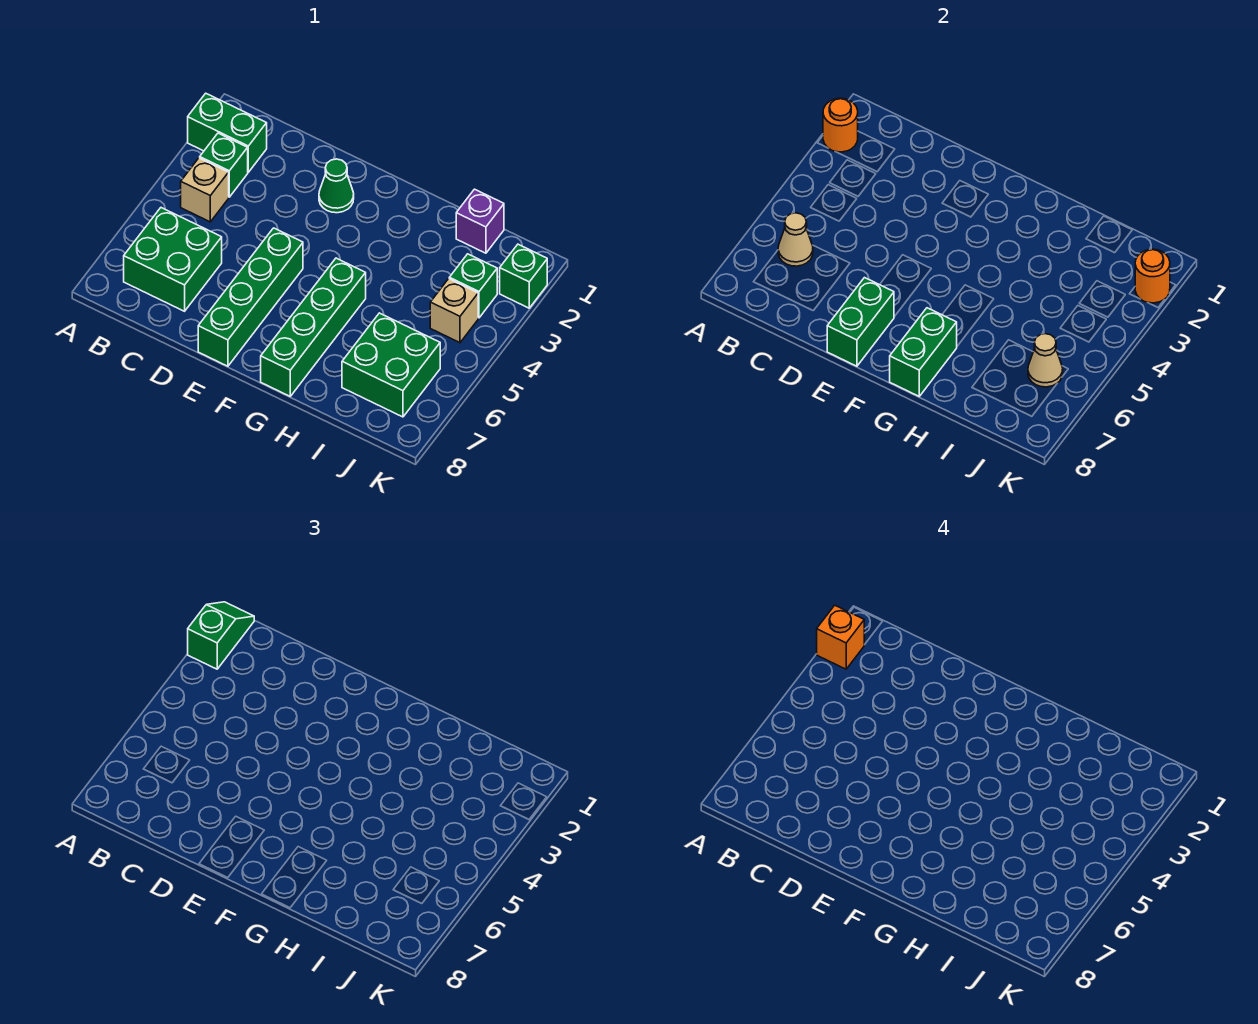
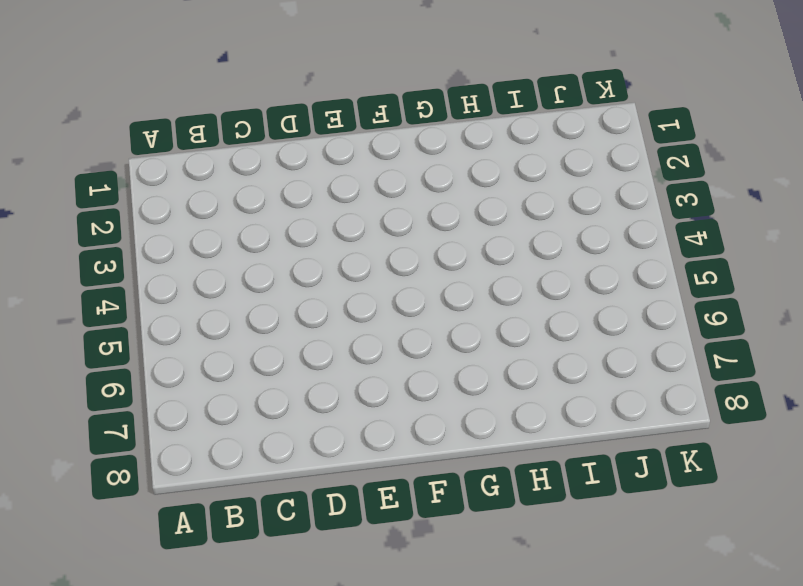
none -> green brick A2:B2 level 1
none -> green brick B3 level 1
none -> tan brick B4 level 1

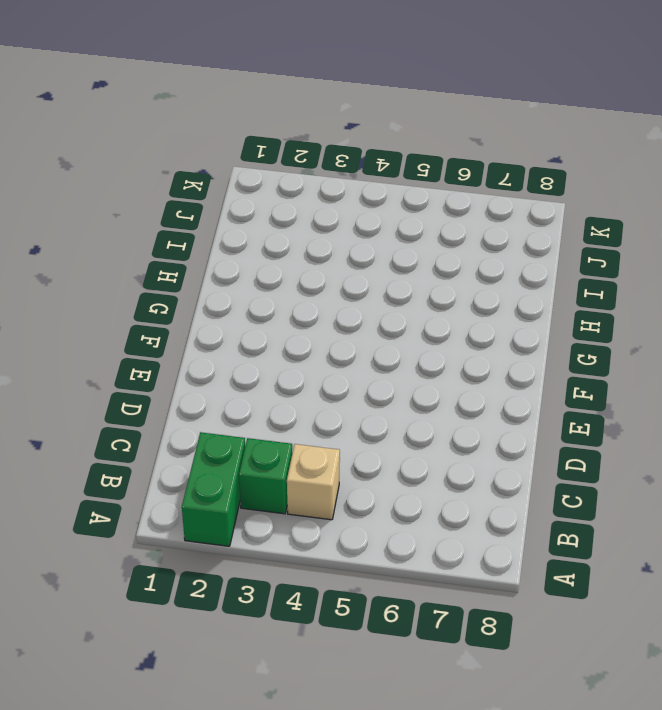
none -> green brick B6:C7 level 1
none -> green cone E2 level 1
none -> green brick E5:E8 level 1

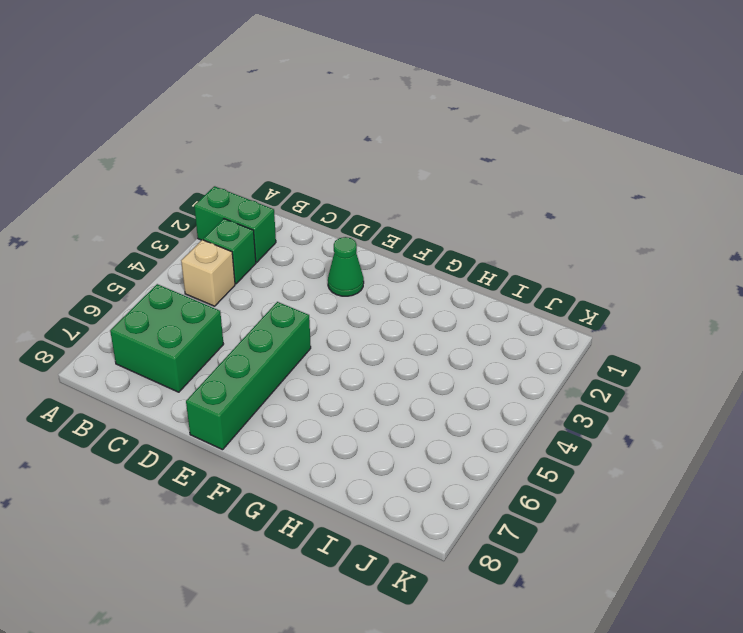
none -> green brick G5:G8 level 1
none -> purple brick I1 level 1
none -> green brick I6:J7 level 1

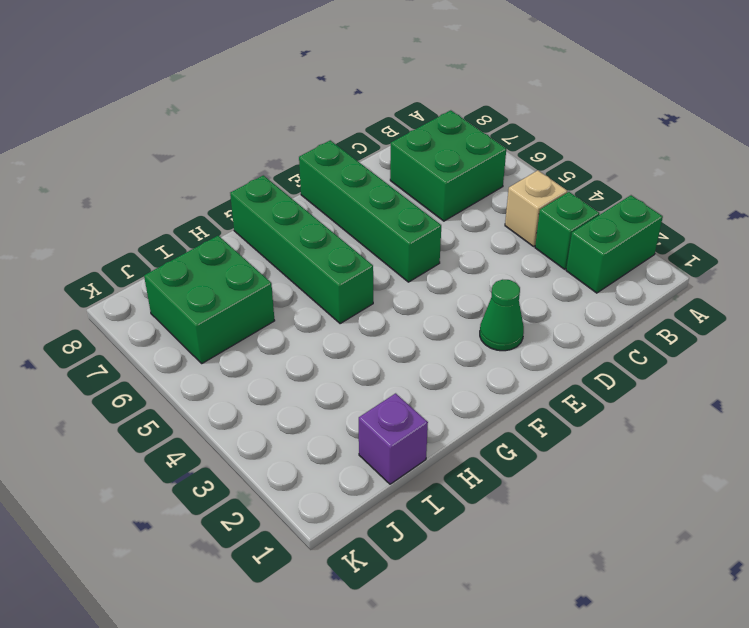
none -> green brick J3 level 1
none -> tan brick J4 level 1
none -> green brick K2 level 1

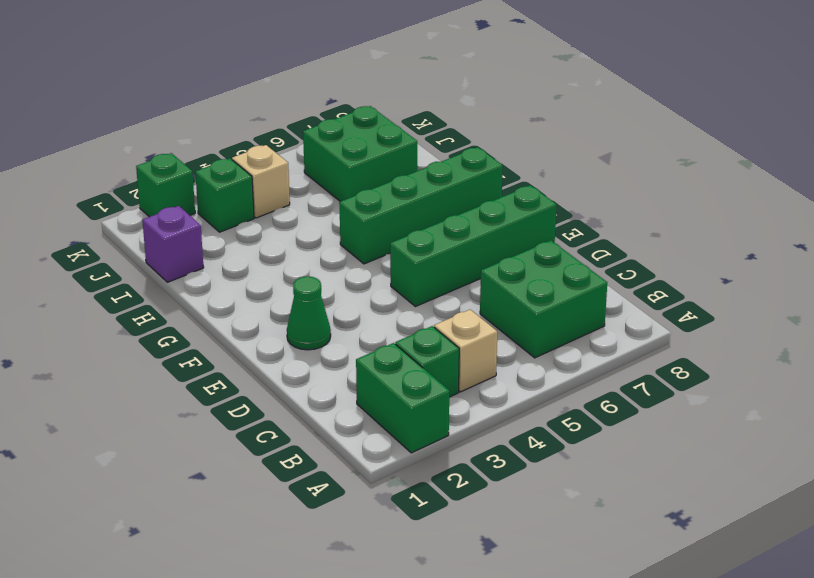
none -> orange round brick A2 level 2
none -> tan cone B6 level 2
none -> green brick E7:E8 level 2

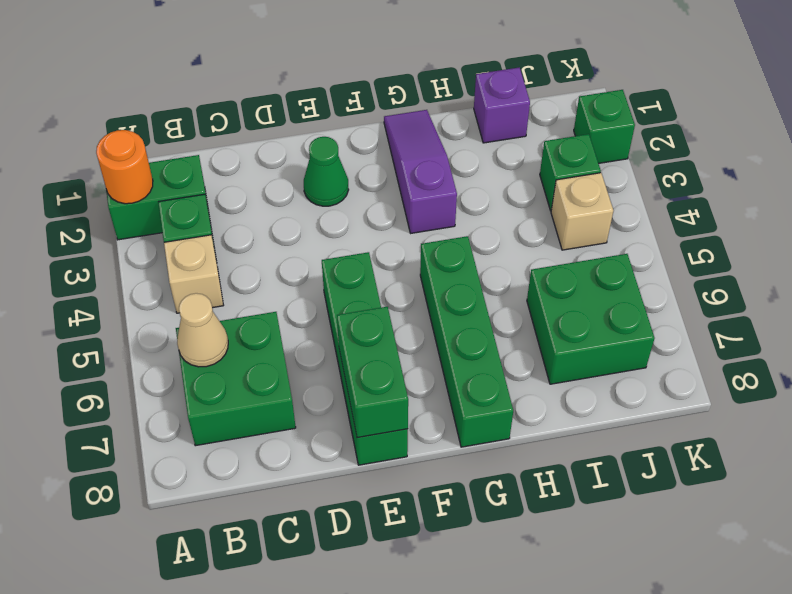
purple slope G1:G3 level 1 top 3 -> none
none -> green brick G7:G8 level 2
none -> tan cone J6 level 2
none -> orange round brick K2 level 2

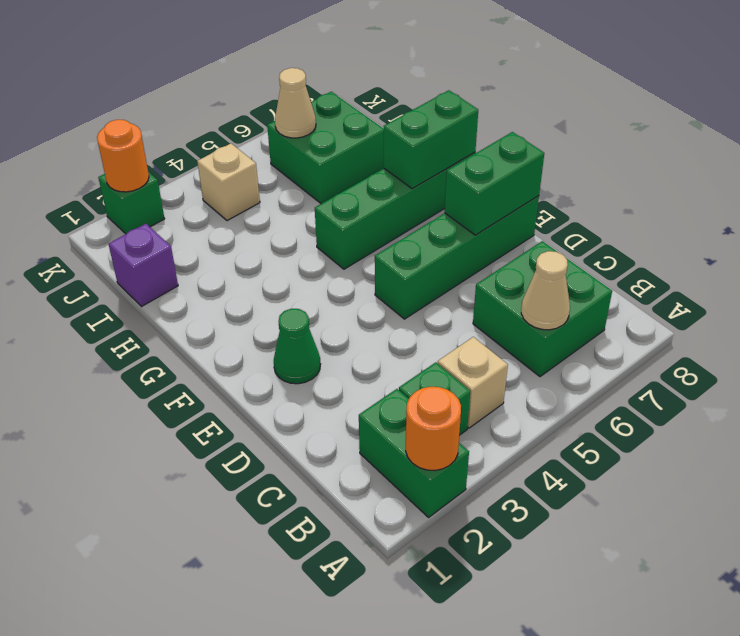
none -> green brick J3 level 1
none -> green slope A1:A2 level 3 top 2
none -> orange brick A2 level 4

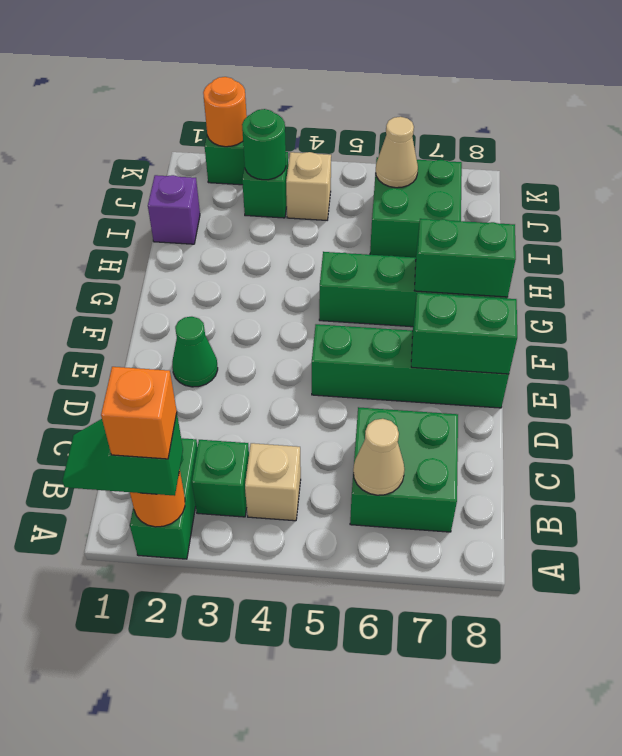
green round brick J3 level 2 -> none

